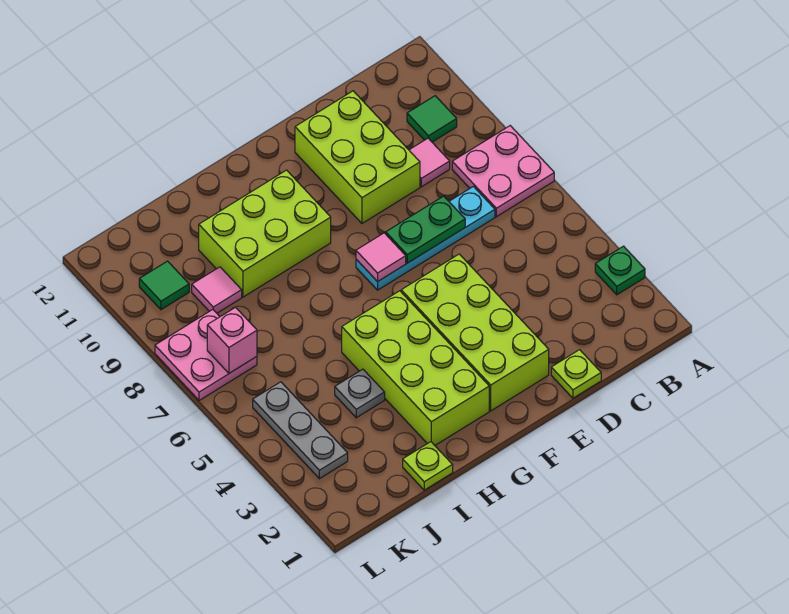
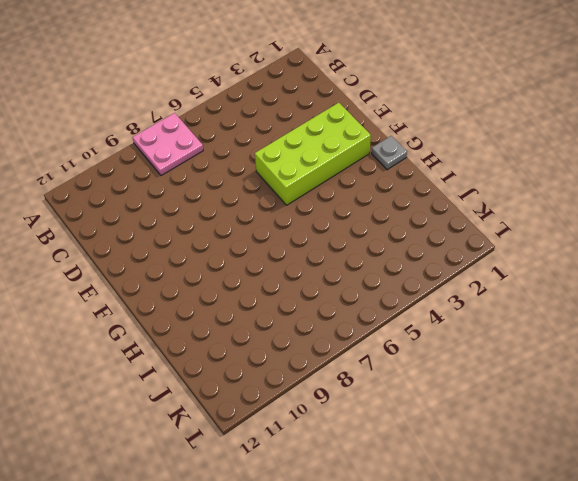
grey plate G1 level 1 -> grey plate I4 level 1
none -> green plate A3 level 1
none -> green tile B10 level 1
none -> cyan plate C7:F7 level 1

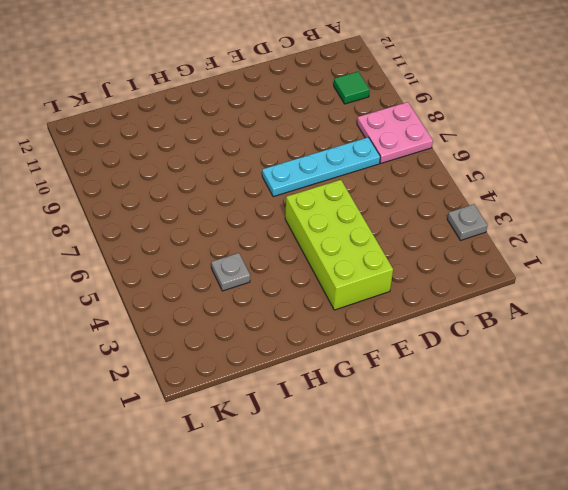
grey plate A3 level 1 -> green plate A3 level 1
none -> pink tile C9 level 1
none -> lime plate D1 level 1
none -> lime brick D9:E11 level 1

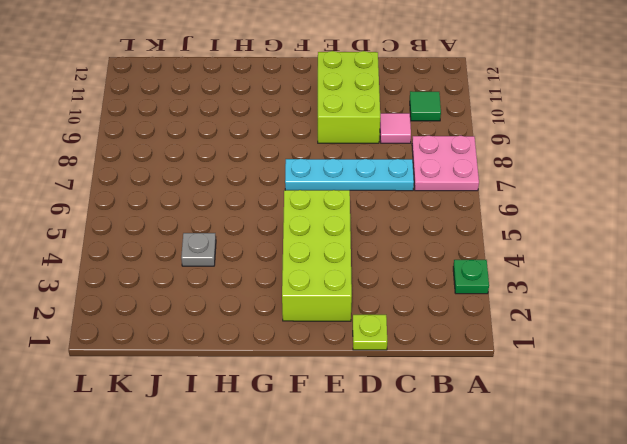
none -> lime brick G2:H5 level 1
none -> lime brick G9:I10 level 1
none -> lime plate I1 level 1

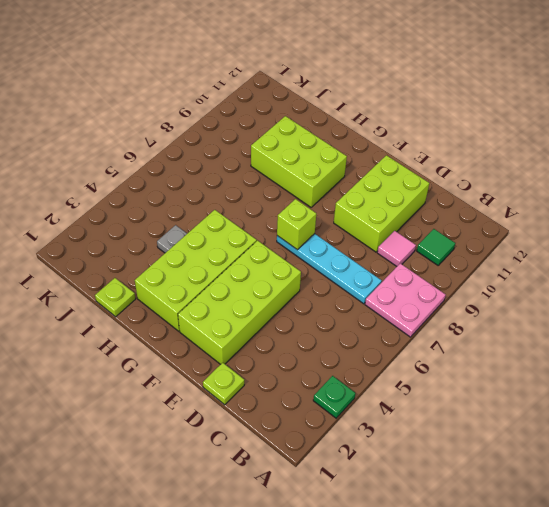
lime brick F7 level 2 -> pink tile F7 level 2
none -> pink tile J9 level 1
none -> grey plate K3:K5 level 1
none -> pink plate K7:L8 level 1

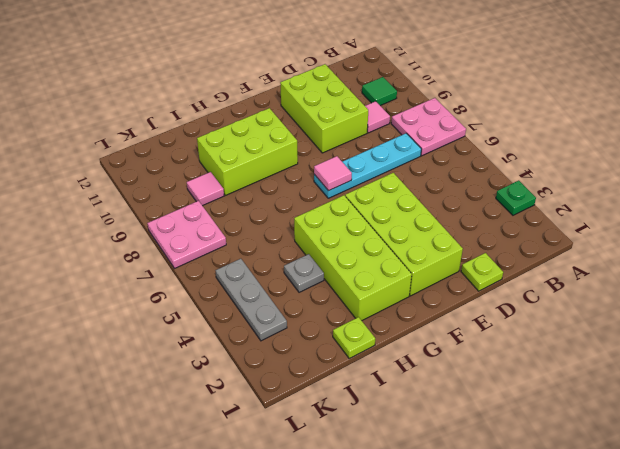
none -> green tile K10 level 1
none -> green plate D7:E7 level 2
none -> pink brick K7 level 2

